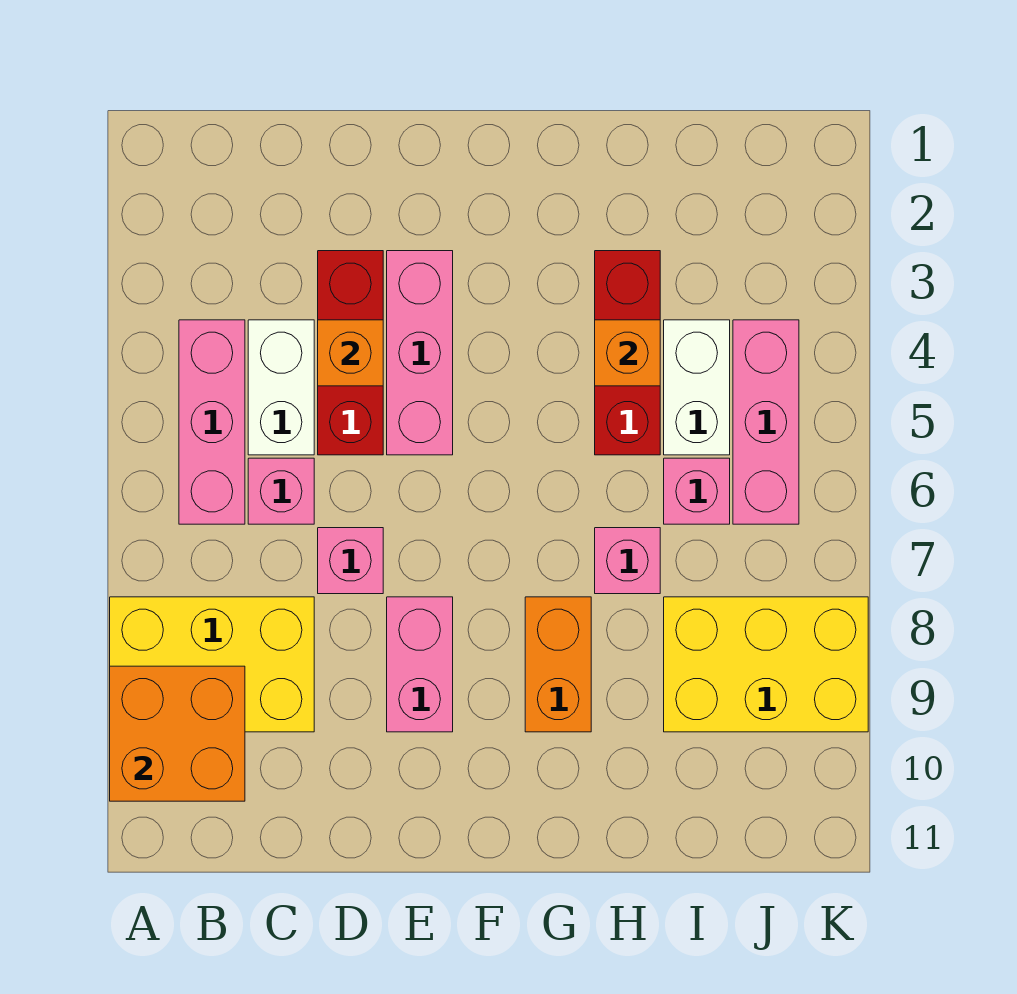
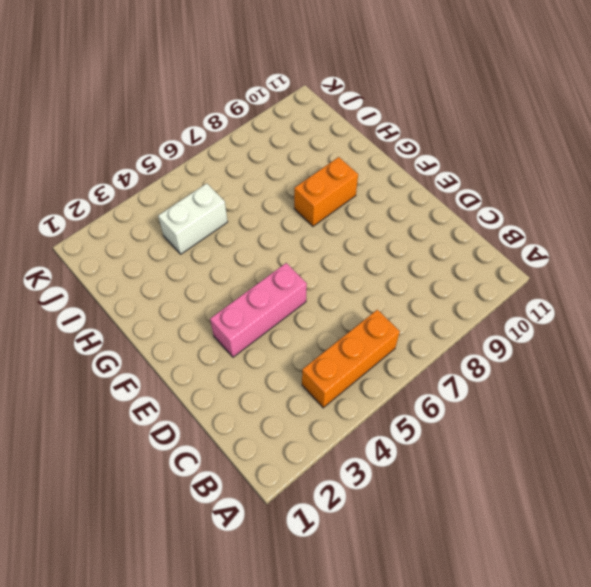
orange brick B4:B6 level 1 -> pink brick B4:B6 level 1
none -> yellow brick A8:C9 level 1
none -> white brick C4:C5 level 1
none -> pink brick C6 level 1

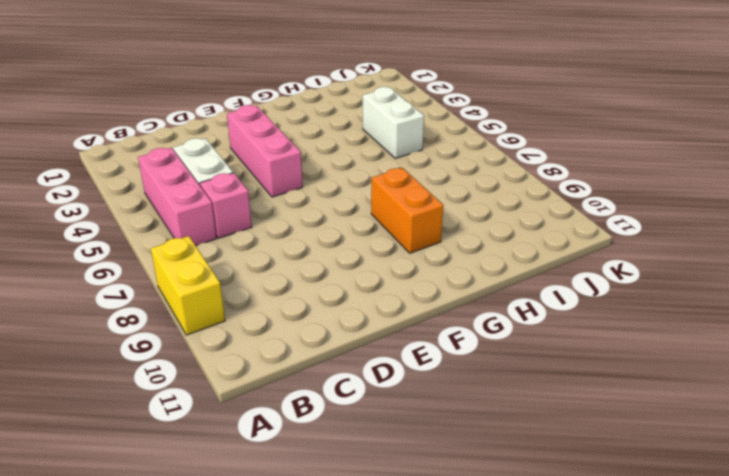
yellow brick A8:A9 level 1 -> yellow brick A8:C9 level 1
none -> red brick D3:D5 level 1
none -> pink brick D7 level 1
none -> pink brick E8:E9 level 1

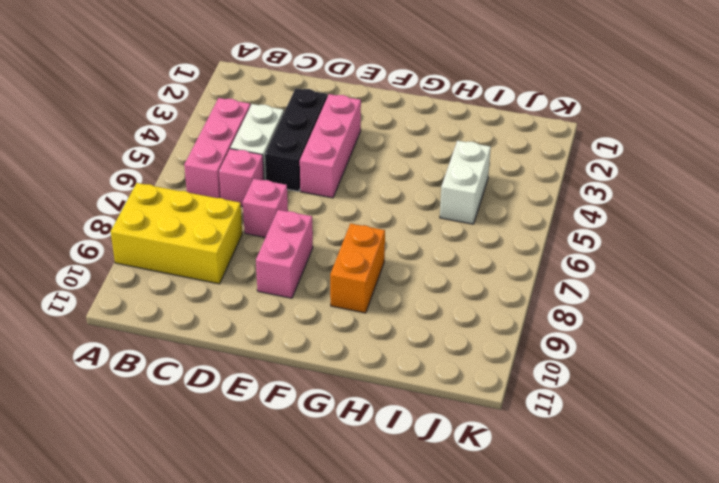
black brick D3:D5 level 1 -> red brick D3:D5 level 1
none -> red brick H3:H5 level 1
none -> pink brick H7 level 1
none -> pink brick I6 level 1

